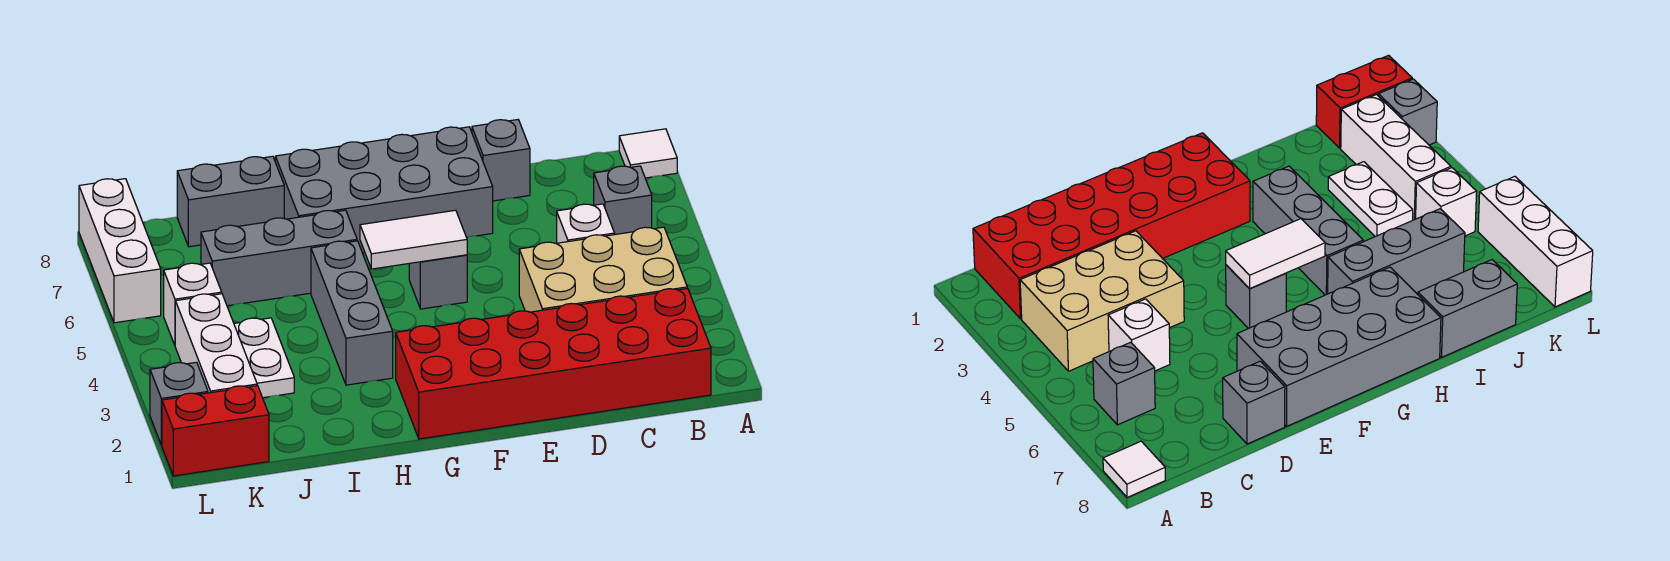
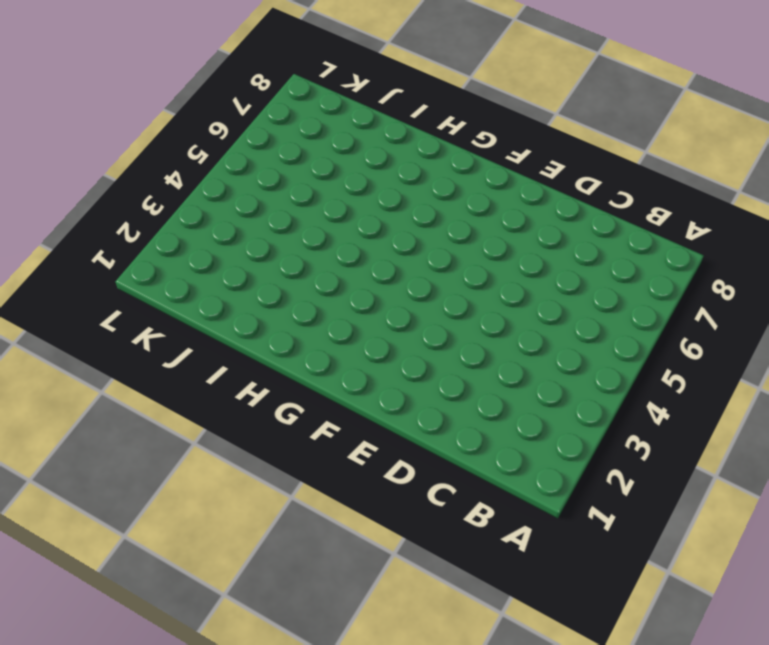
none -> white tile A8 level 1
none -> red brick B1:G2 level 1
none -> tan brick B3:D4 level 1

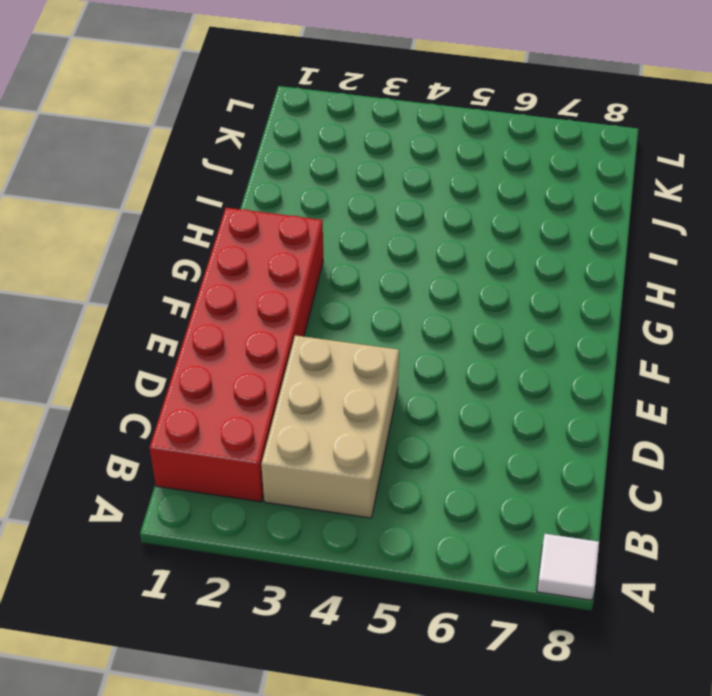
none -> grey brick B6 level 1
none -> white brick C5 level 1
none -> grey brick D8 level 1

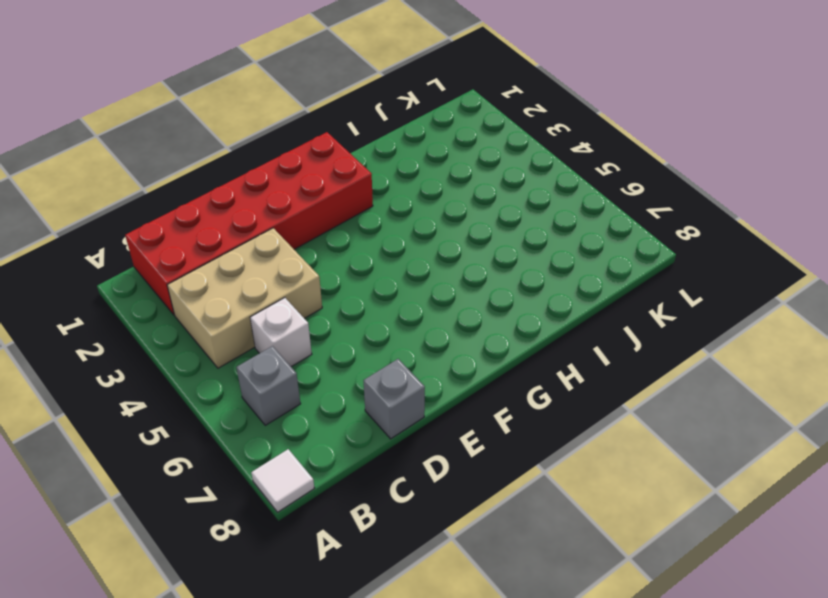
none -> grey brick E7:H8 level 1
none -> grey brick F5 level 1
none -> grey brick H3:H5 level 1

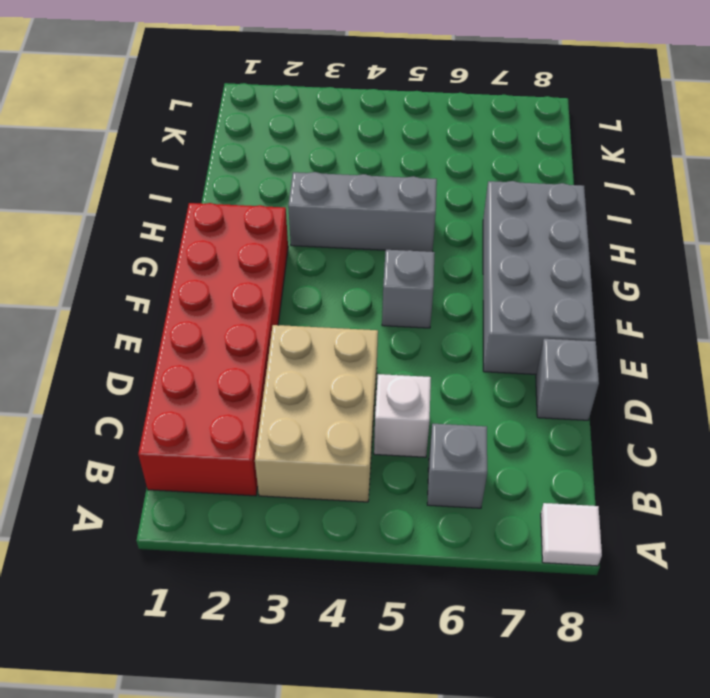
none -> grey brick H6:J6 level 1
none -> grey brick I8:J8 level 1
none -> white plate J3:J4 level 1

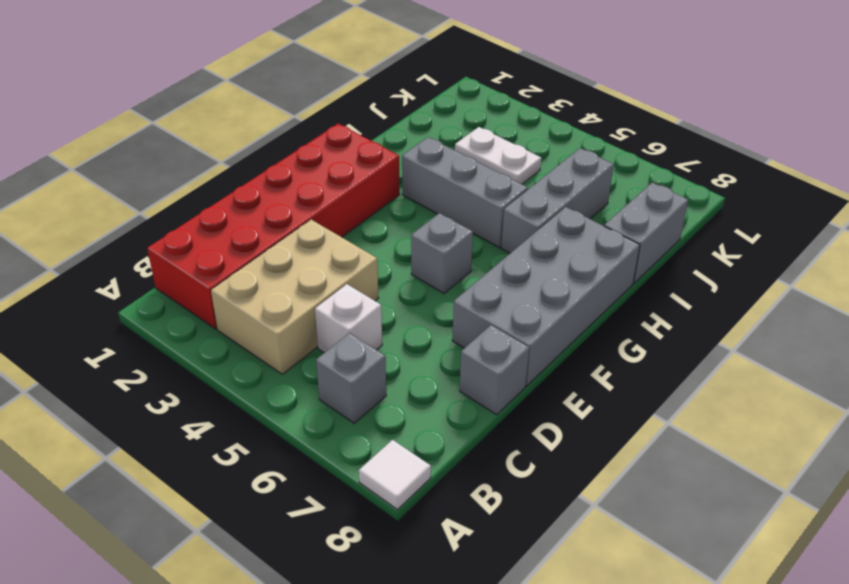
none -> red brick K1:L1 level 1
none -> white brick K2:K4 level 1
none -> white brick K5 level 1

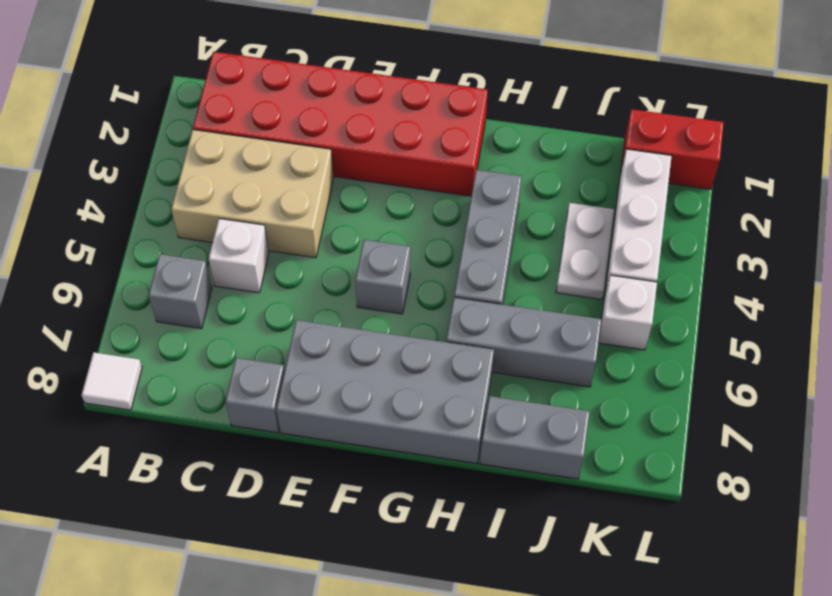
none -> grey brick L2 level 1
none -> white brick L6:L8 level 1
none -> white tile F5:G5 level 2

